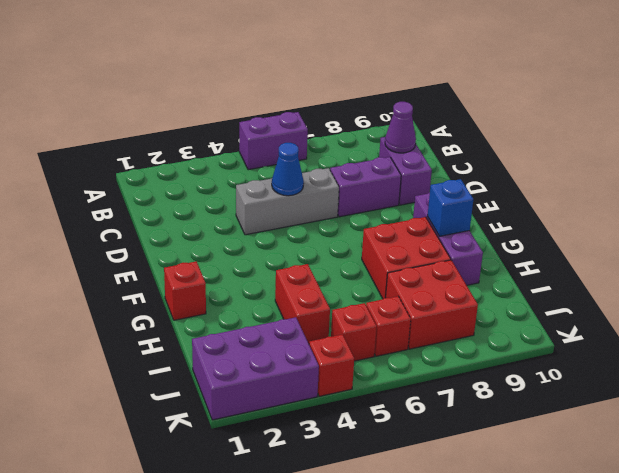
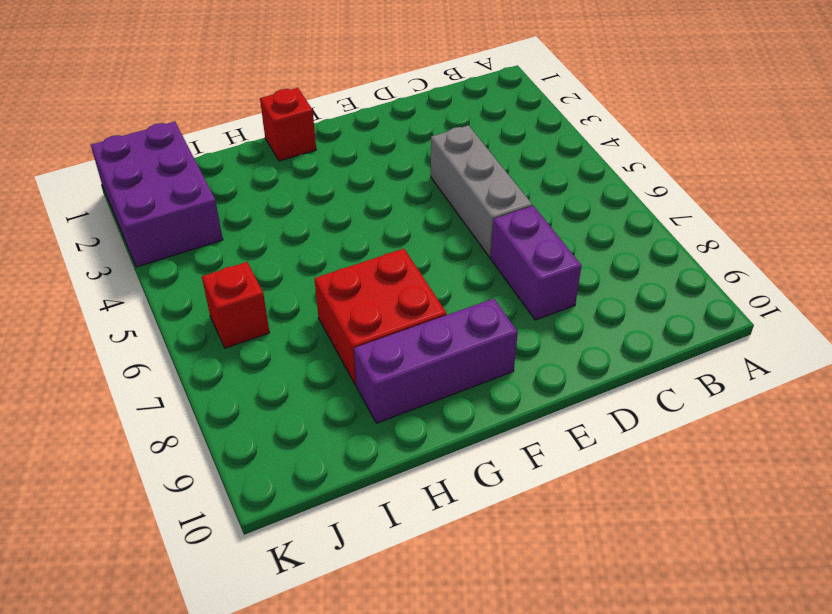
none -> purple brick A5:A6 level 1
none -> purple brick C9:D9 level 1
none -> red brick H4:I4 level 1

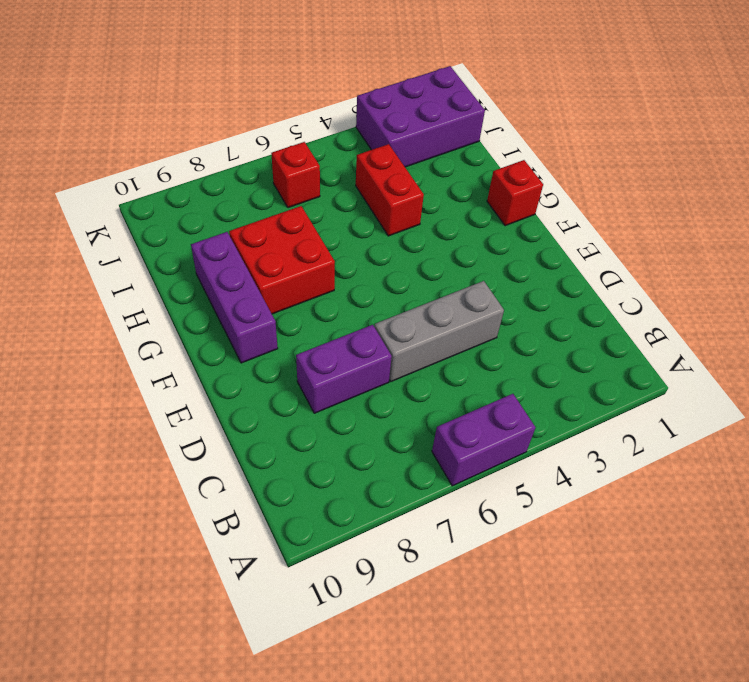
none -> purple brick C9:D9 level 1
none -> red brick I7:J8 level 1
none -> red brick J5 level 1

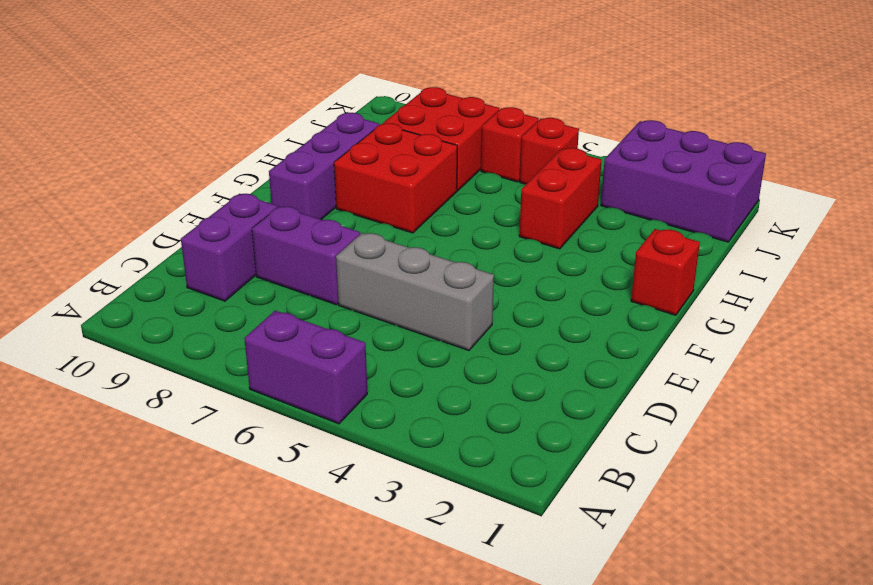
none -> red brick K4 level 1
none -> purple cone C9 level 2
none -> blue cone D5 level 2

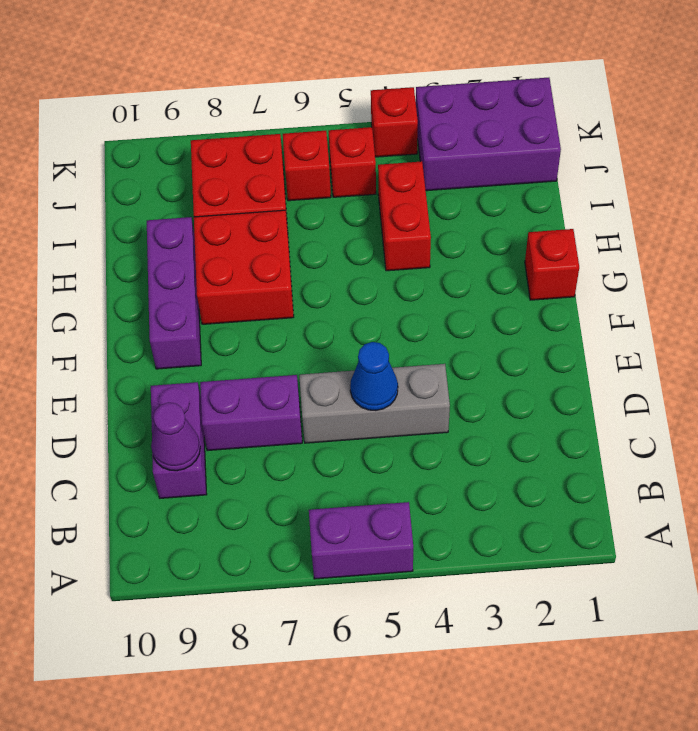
none -> blue brick G9 level 2

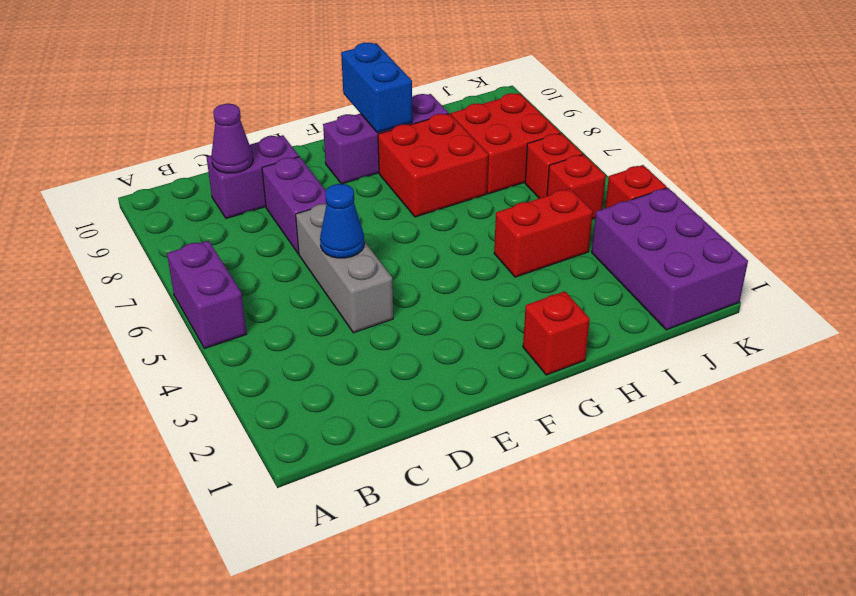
blue brick G9:G10 level 2 -> blue brick G9 level 2

